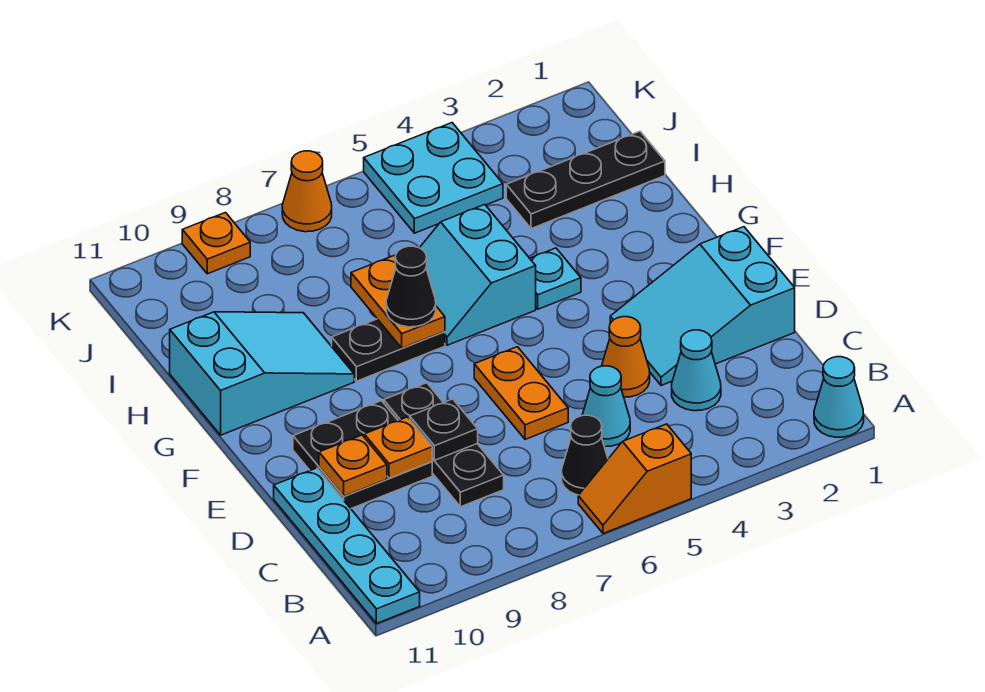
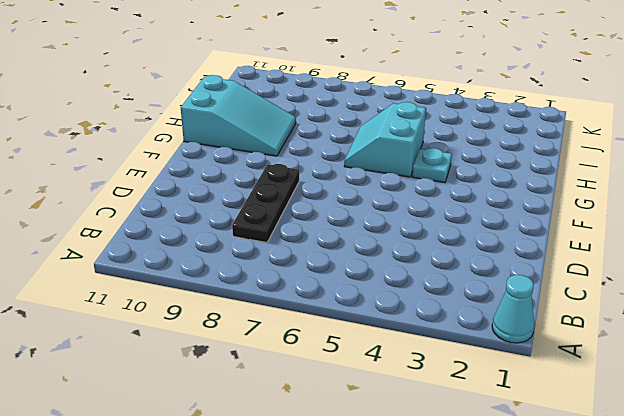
none -> orange slope A5:A6 level 1 top 5
none -> cyan plate A11:D11 level 1
none -> black cone B6 level 1

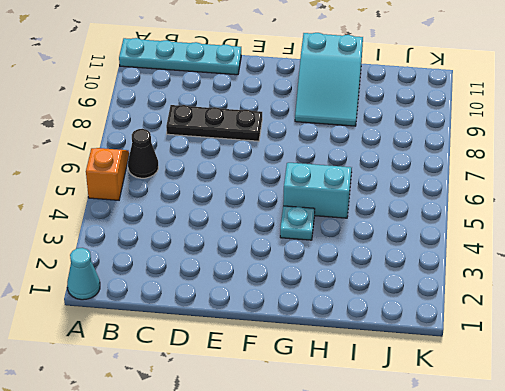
none -> cyan cone C3 level 1
none -> cyan cone C5 level 1
none -> cyan slope D1:E3 level 1 top 1

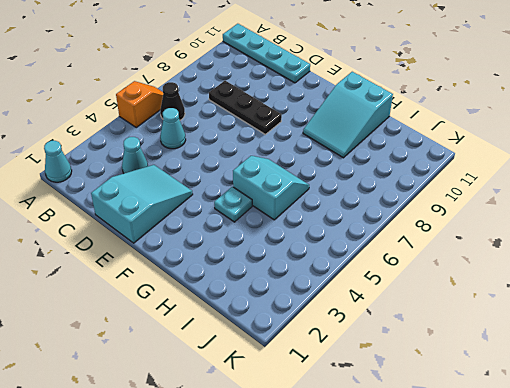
none -> orange cone D4 level 1
none -> orange plate D6:E6 level 1
none -> black plate D9:E10 level 1

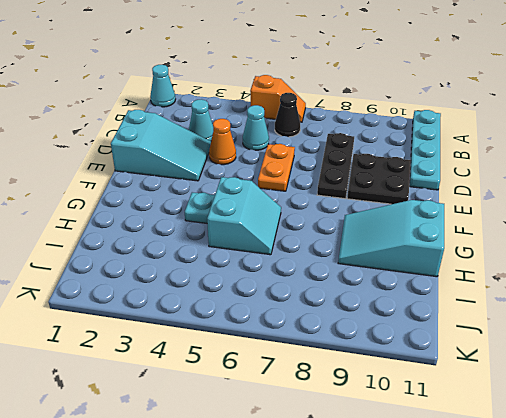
none -> black plate G7:G8 level 1
none -> black plate I1:I3 level 1
none -> cyan plate J4:K5 level 1

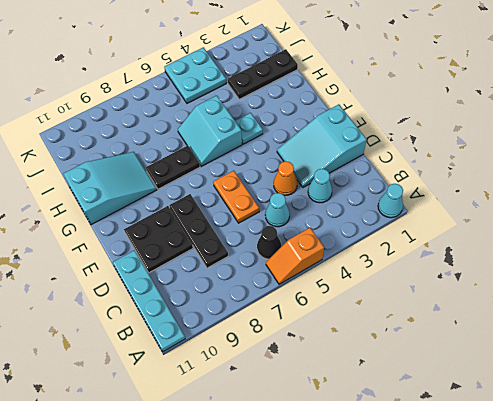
none -> orange cone K7 level 1
none -> orange plate K9 level 1
none -> black plate D8 level 2

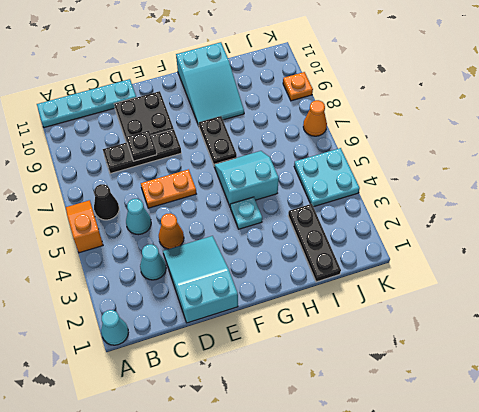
none -> orange plate D9 level 2
none -> orange plate D10 level 2
none -> orange plate G7:H7 level 2

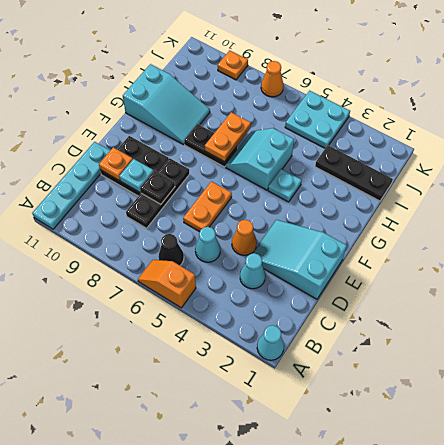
cyan plate D9 level 2 -> orange plate D9 level 2
none -> black cone G7 level 3

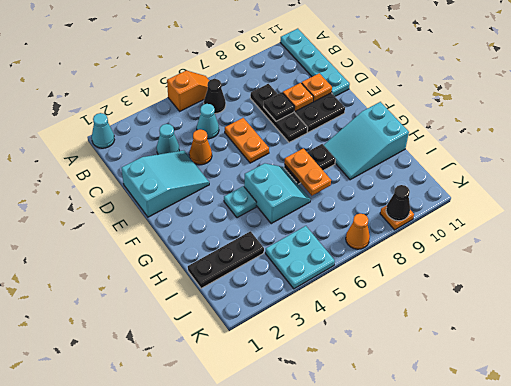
black cone K9 level 2 -> black cone G7 level 3

